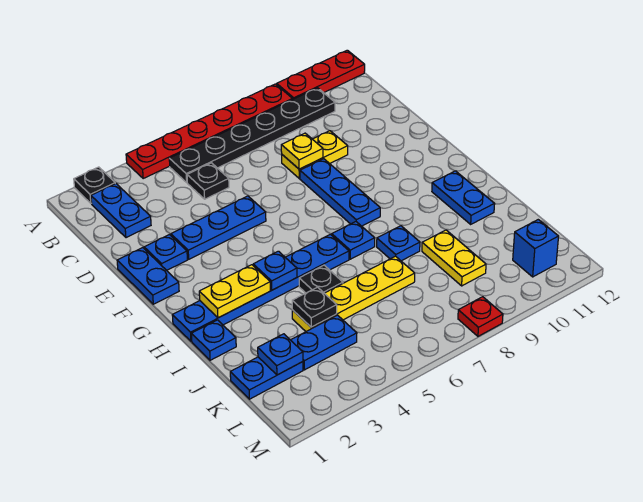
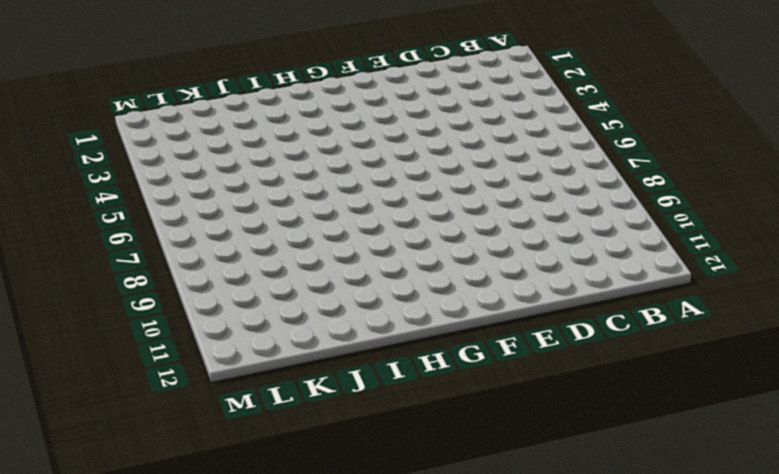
none -> black plate A2 level 1
none -> red plate A4:A9 level 1
none -> red plate A10:A12 level 1

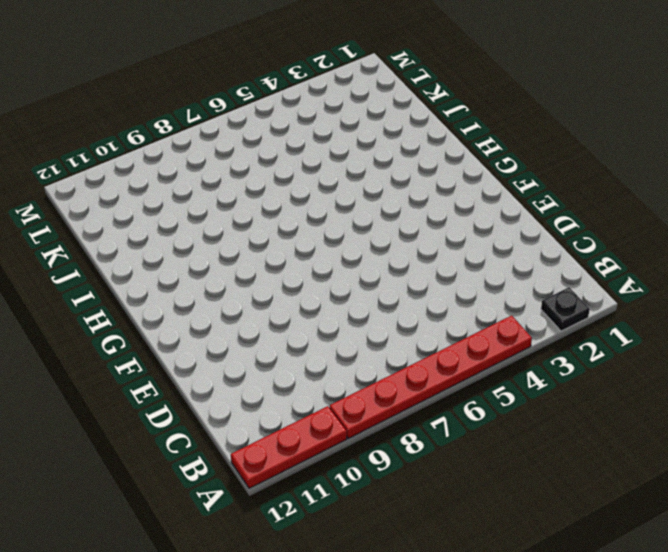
none -> blue plate B2:C2 level 1
none -> black plate B5:B10 level 1
none -> black plate C5 level 1

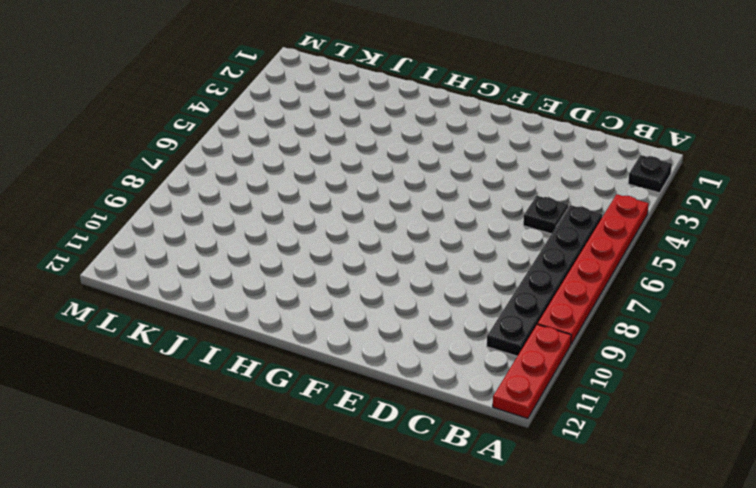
none -> blue plate B2:C2 level 1
none -> yellow plate D8:D9 level 1
none -> blue plate E1:F1 level 1

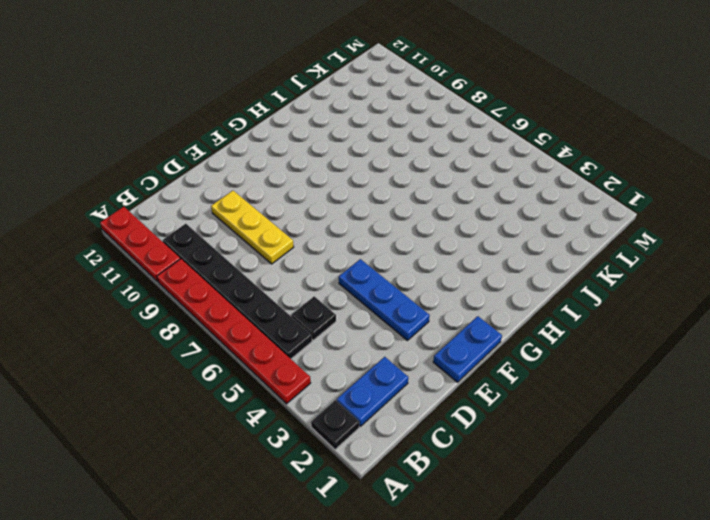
yellow plate D8:D10 level 1 -> yellow plate D8:D9 level 1
none -> blue plate E2 level 1
none -> blue plate E8:G8 level 1
none -> blue plate H1:H6 level 1

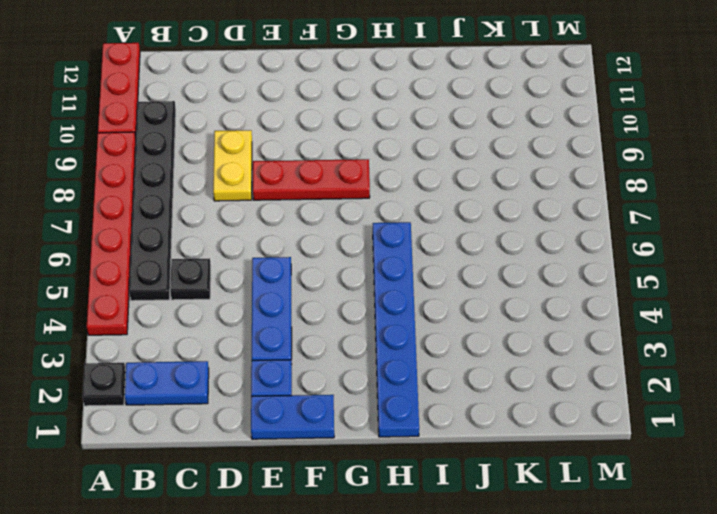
red plate E8:G8 level 1 -> blue plate E8:G8 level 1
none -> blue plate H7 level 1
none -> blue plate H11:I11 level 1
none -> blue plate I1 level 1

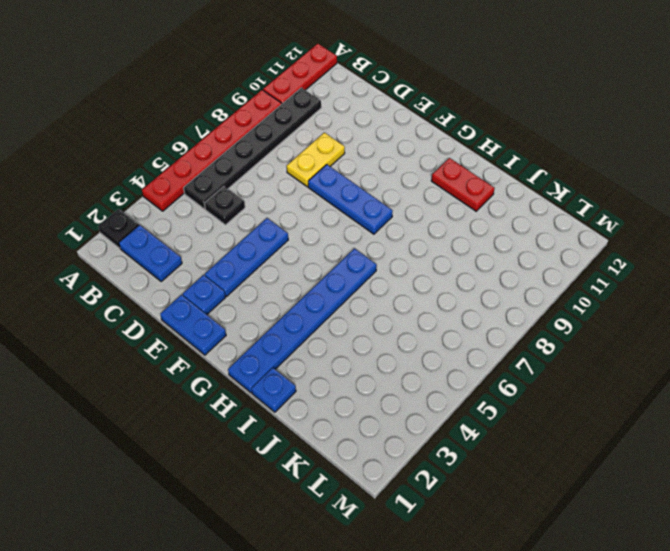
red plate H11:I11 level 1 -> blue plate H11:I11 level 1
none -> blue plate H7 level 1
none -> black plate I5 level 1
none -> blue plate I8 level 1

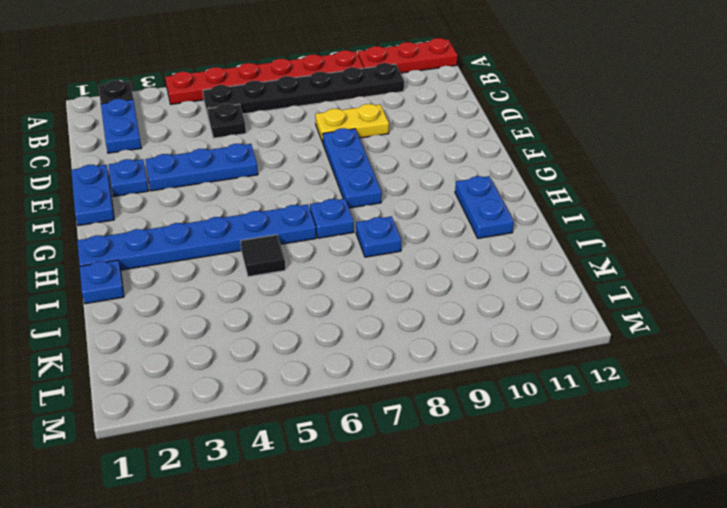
black tile I5 level 1 -> black plate I5 level 1
none -> yellow plate J4:J7 level 1
none -> yellow plate J9:K9 level 1
none -> blue plate K1:K2 level 1

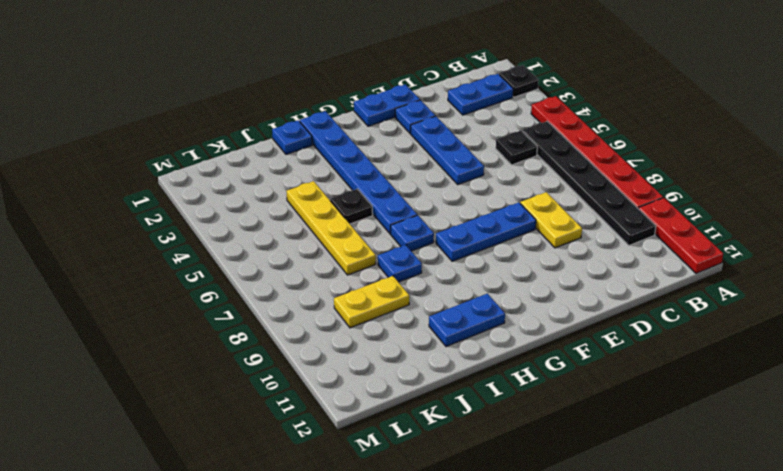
none -> blue plate K1:K2 level 1
none -> blue plate K3:K4 level 1
none -> blue brick L11 level 1

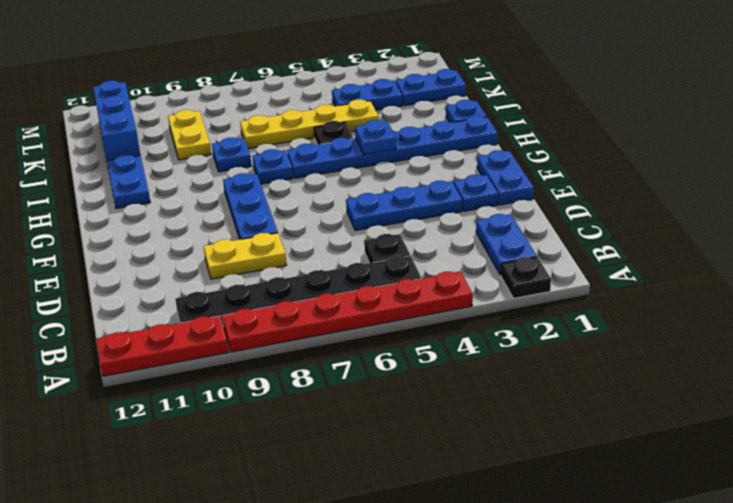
blue brick J11:L11 level 1 -> blue brick L11 level 1
none -> red plate M8 level 1
none -> yellow plate D8 level 2
none -> yellow plate H2:H3 level 2

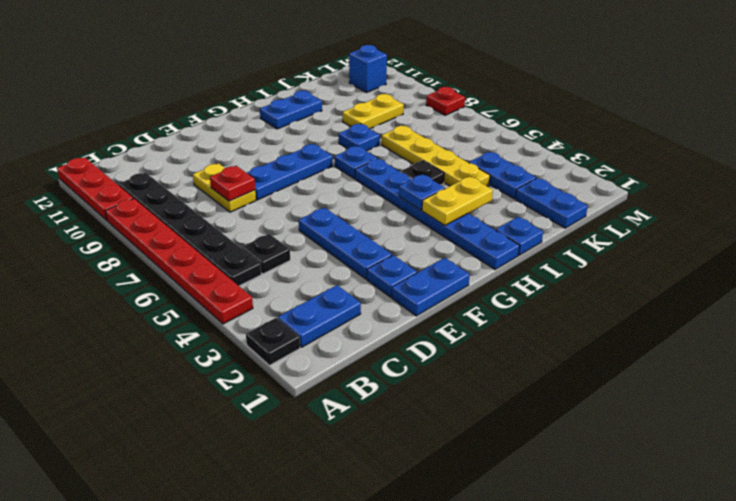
red plate D8 level 2 -> yellow plate D8 level 2
yellow plate H3:I3 level 2 -> yellow plate H2:H3 level 2
none -> black plate J4 level 2
none -> blue plate K2 level 2

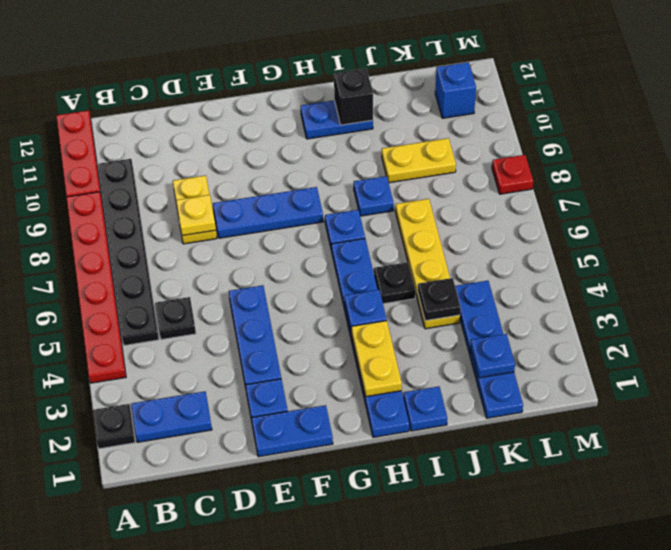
black brick I11 level 2 -> none

